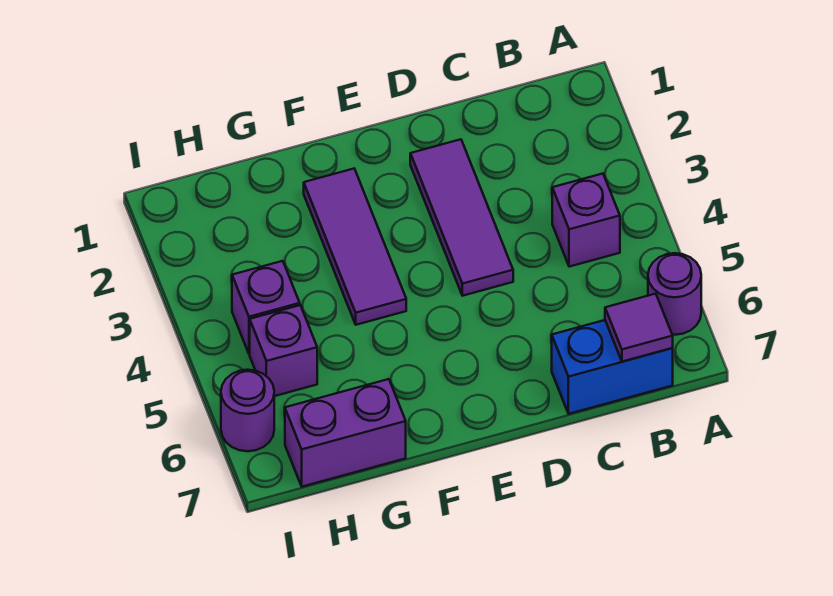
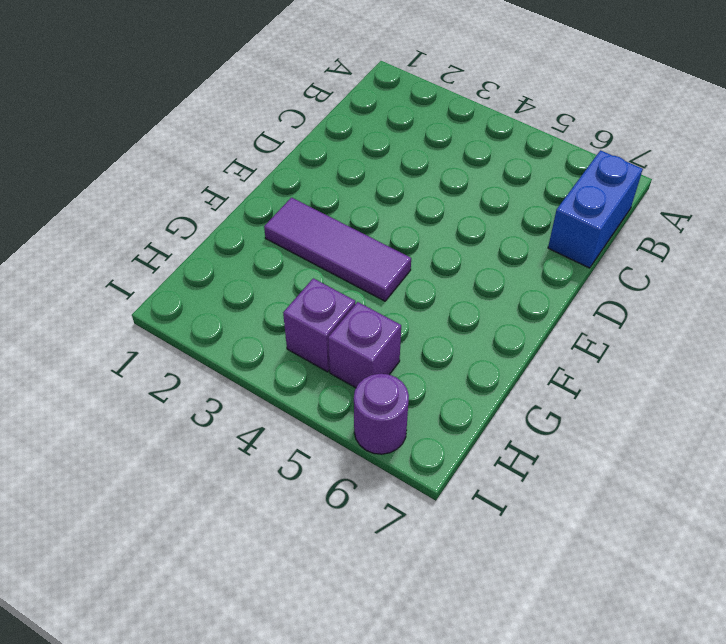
none -> purple round brick A6 level 1
none -> purple brick B4 level 1

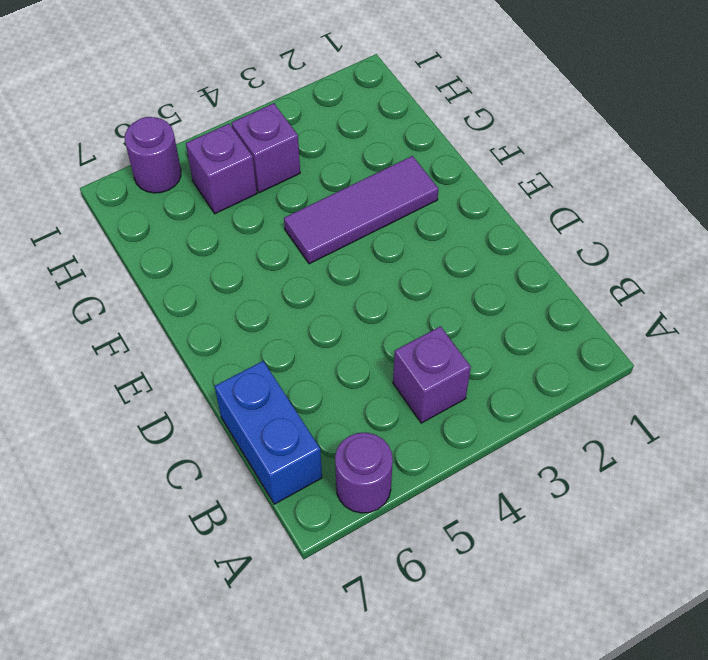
none -> purple tile D2:D4 level 1
none -> purple brick G7:H7 level 1

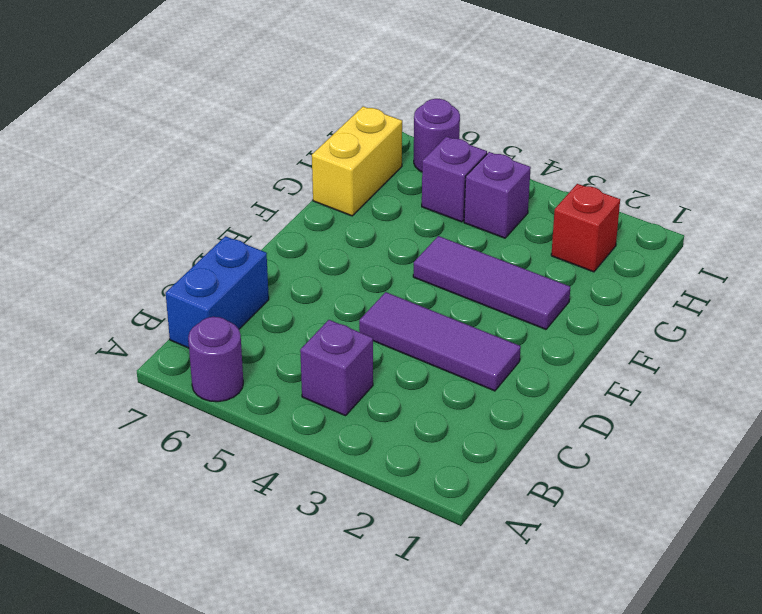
yellow brick G7:H7 level 1 -> purple brick G7:H7 level 1
red brick H2 level 1 -> none
none -> purple tile B7 level 2

